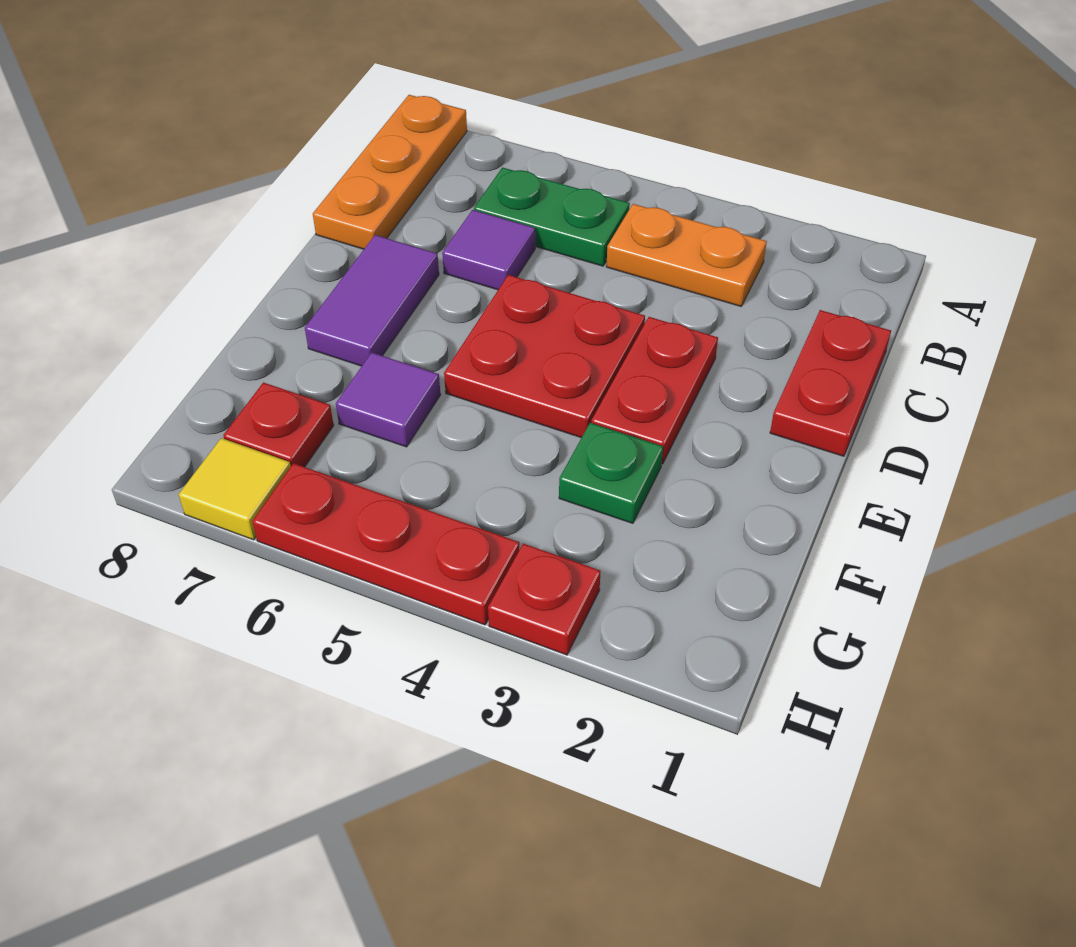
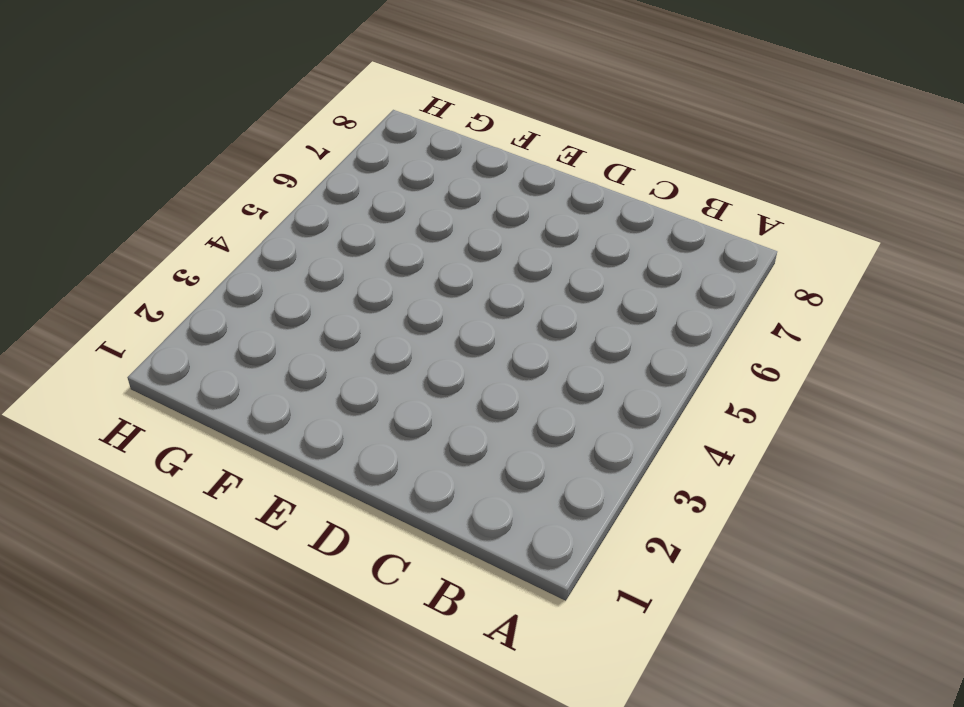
none -> orange plate A8:C8 level 1
none -> orange plate B3:B4 level 1
none -> green plate B5:B6 level 1

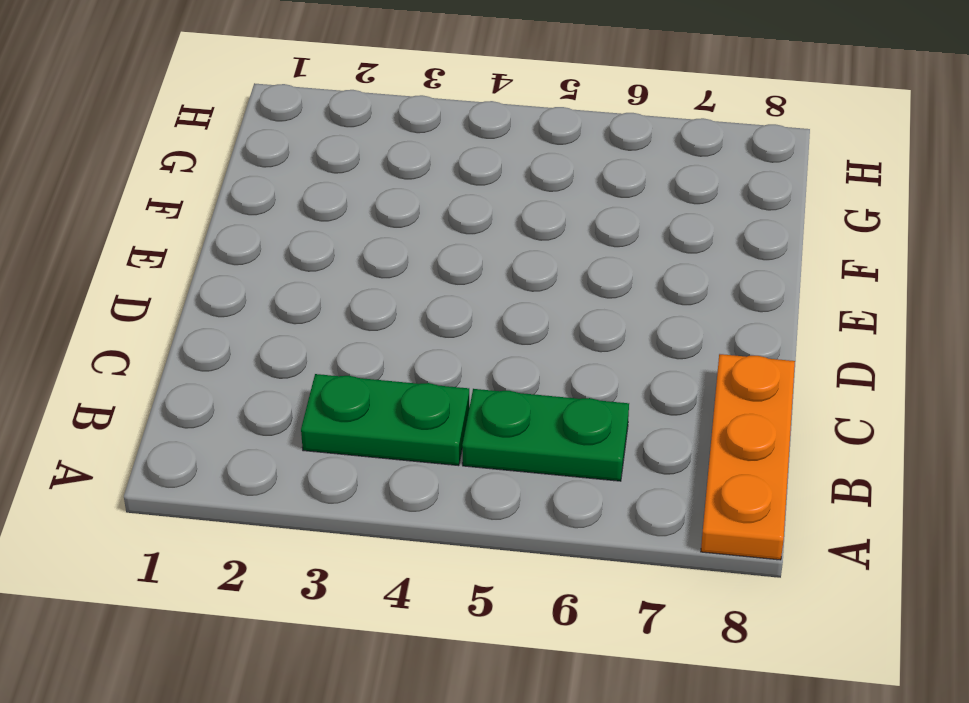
green plate B3:B4 level 1 -> orange plate B3:B4 level 1
none -> red plate C1:D1 level 1
none -> purple tile C6 level 1
none -> red plate D3:E3 level 1

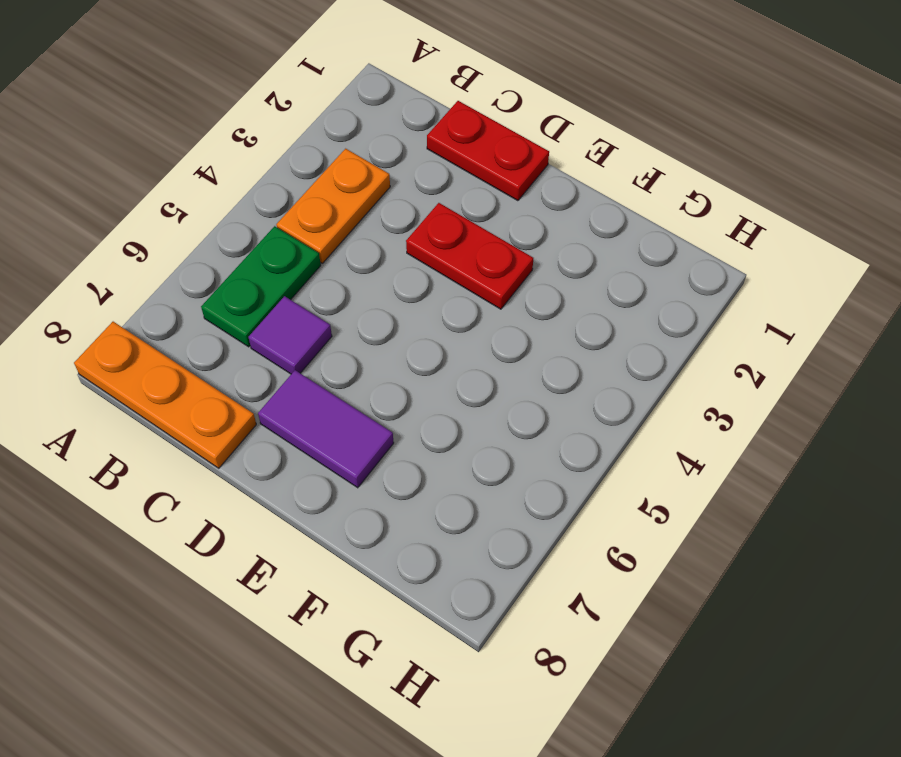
none -> red plate D4:E5 level 1
none -> green plate F3 level 1
none -> purple tile F6 level 1

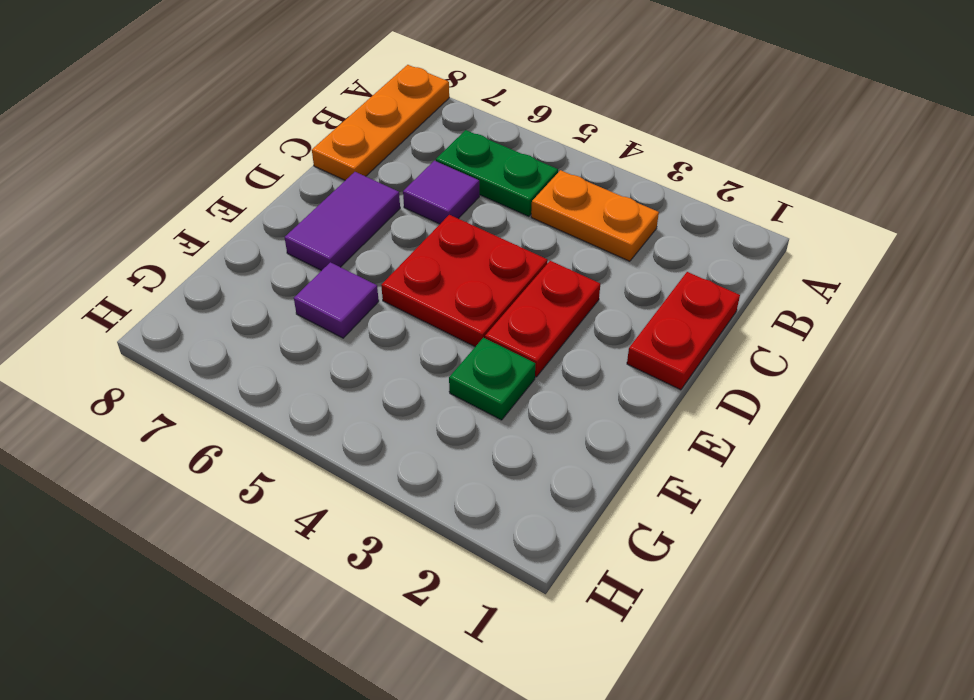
none -> red plate G7 level 1
none -> red plate H3 level 1
none -> red plate H4:H6 level 1

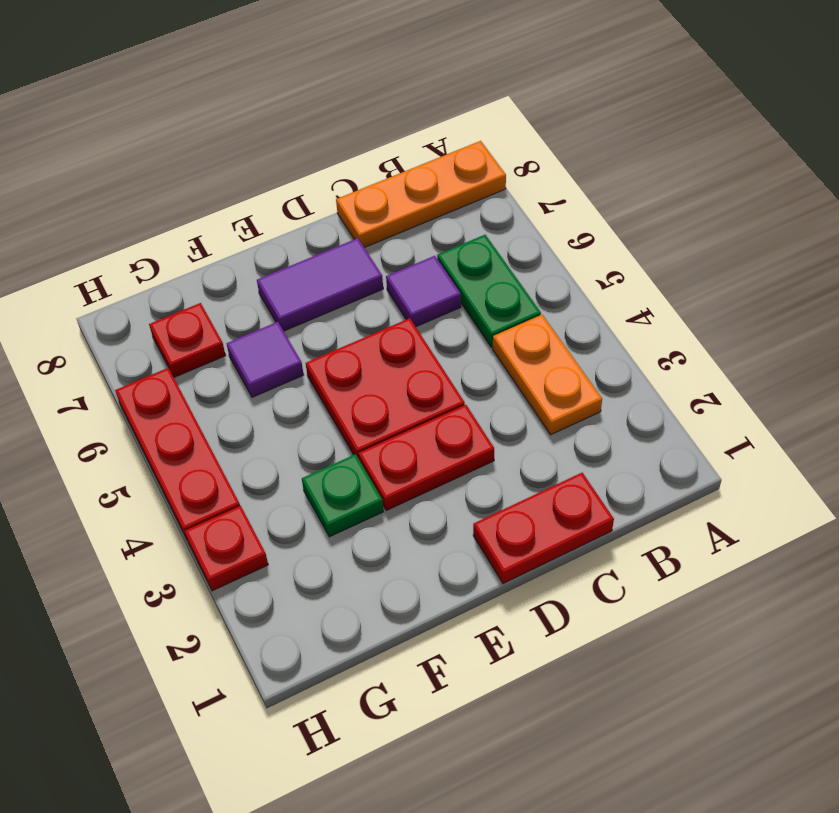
none -> yellow tile H7 level 1

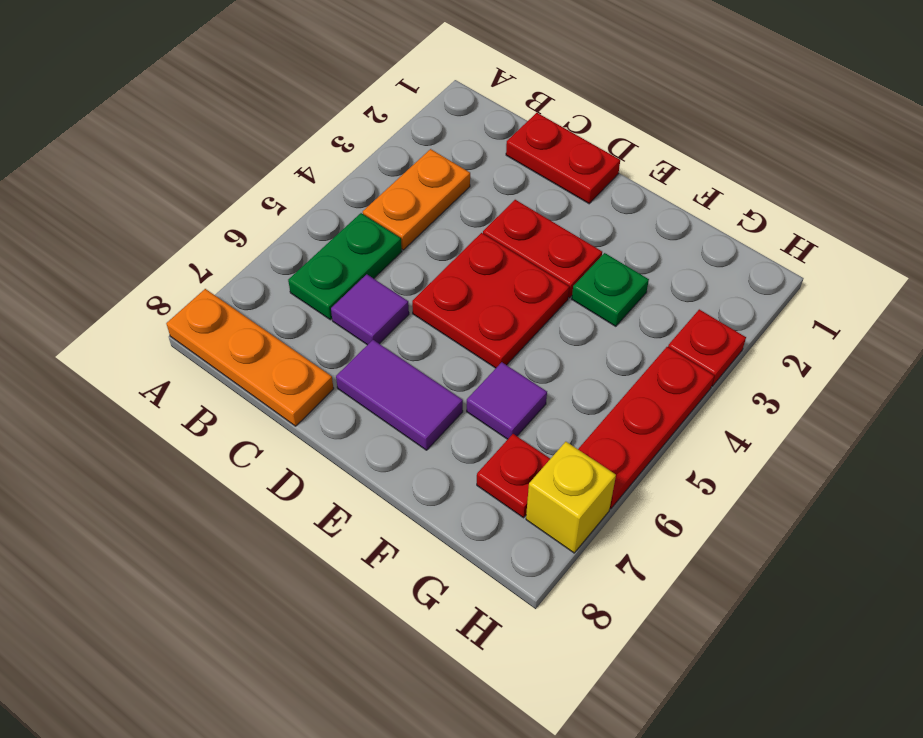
yellow brick H7 level 1 -> yellow tile H7 level 1

